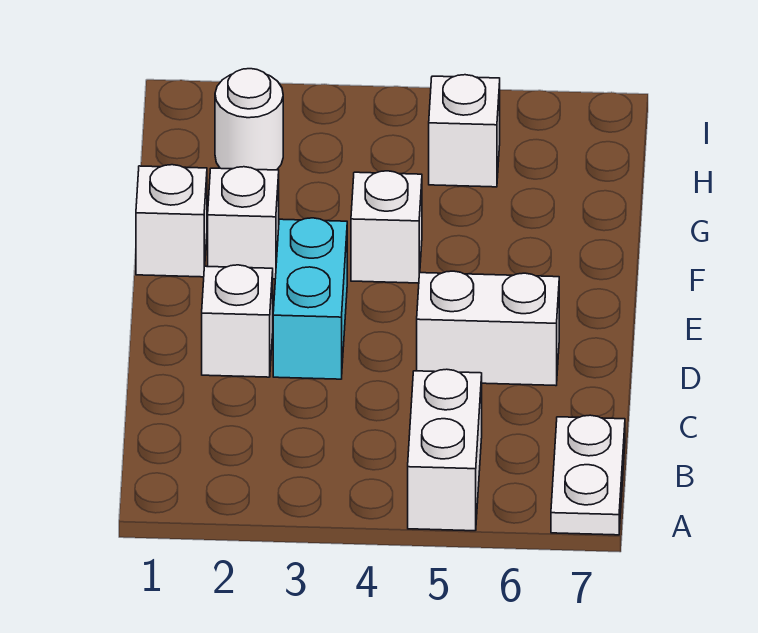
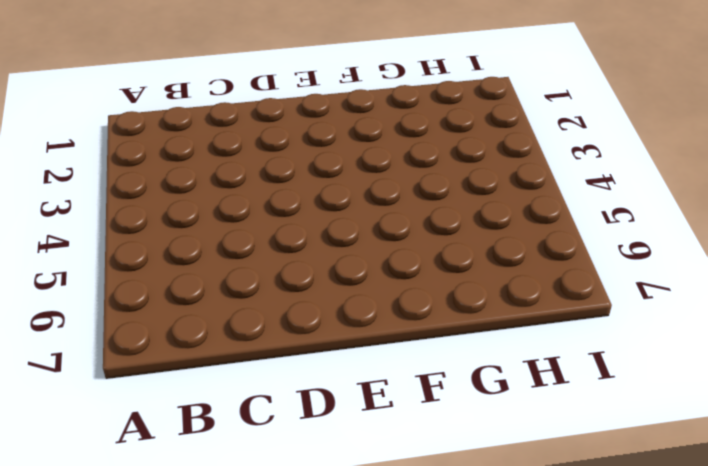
none -> white brick A5:B5 level 1
none -> white plate A7:B7 level 1

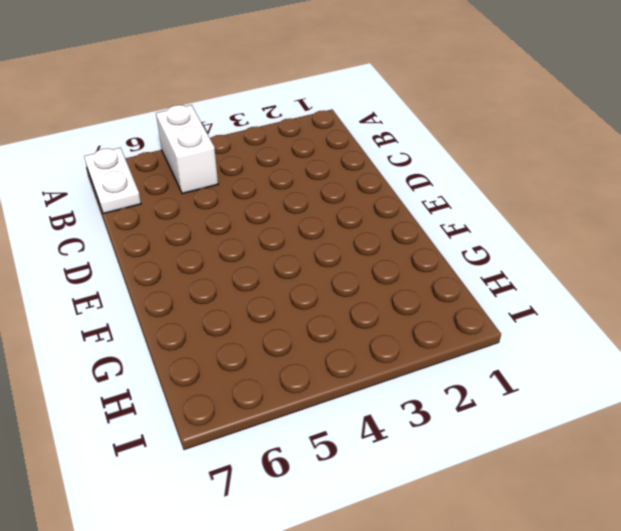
none -> white brick D2 level 1
none -> cyan brick D3:E3 level 1

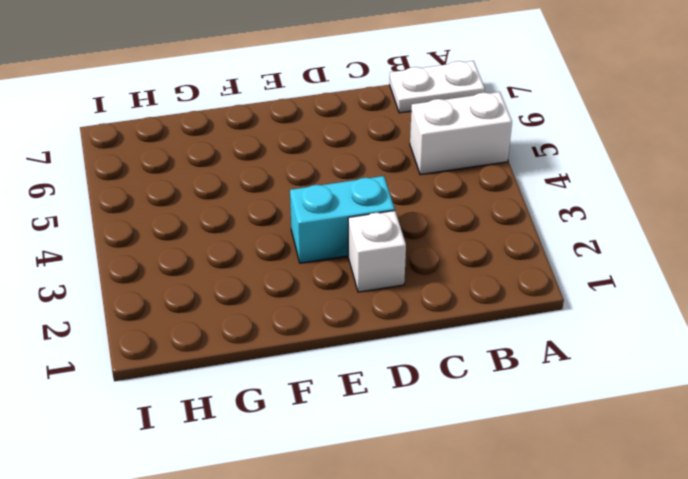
none -> white brick D5:D6 level 1
none -> white brick F1 level 1

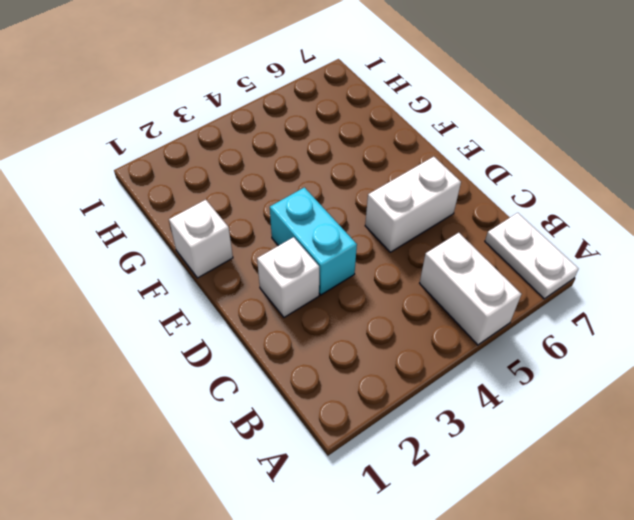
none -> white brick F2 level 1
none -> white brick F4 level 1

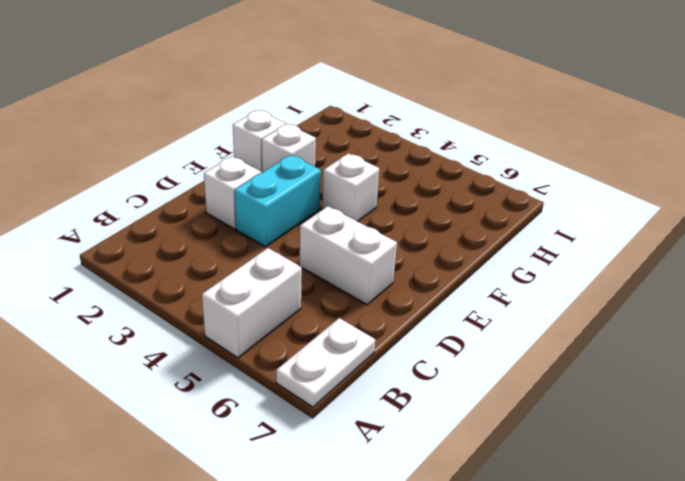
none -> white round brick H2 level 1
none -> white brick H5 level 1

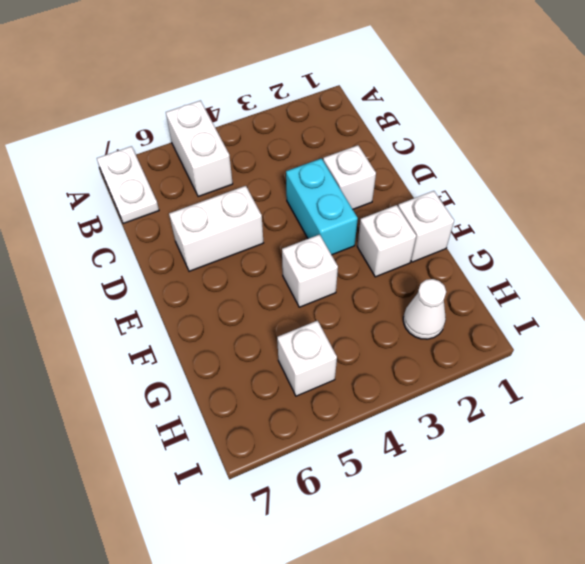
white cone H2 level 1 -> white round brick H2 level 1

